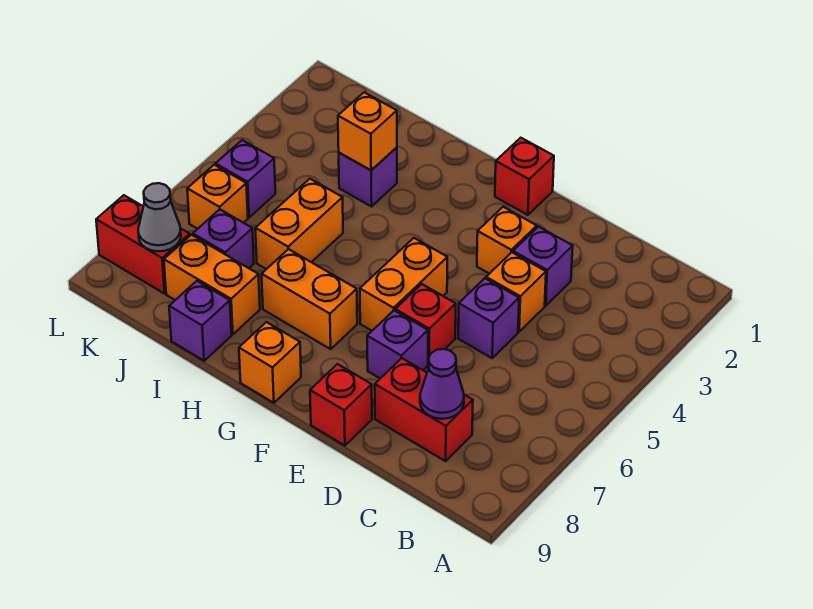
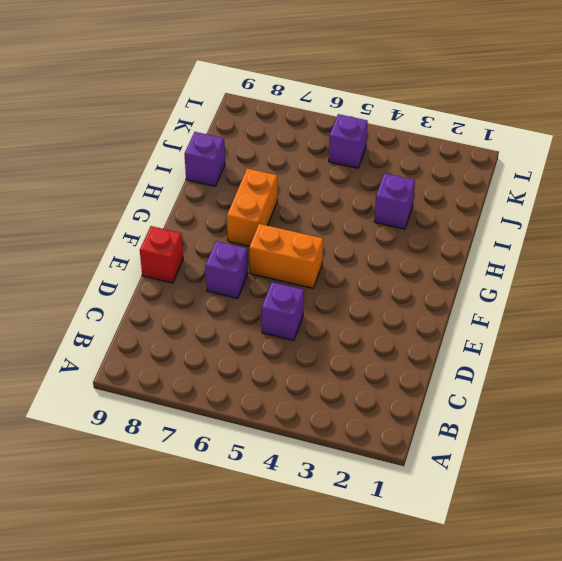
none -> red brick C8:D8 level 1
none -> purple brick D3 level 1
none -> orange brick D4 level 1

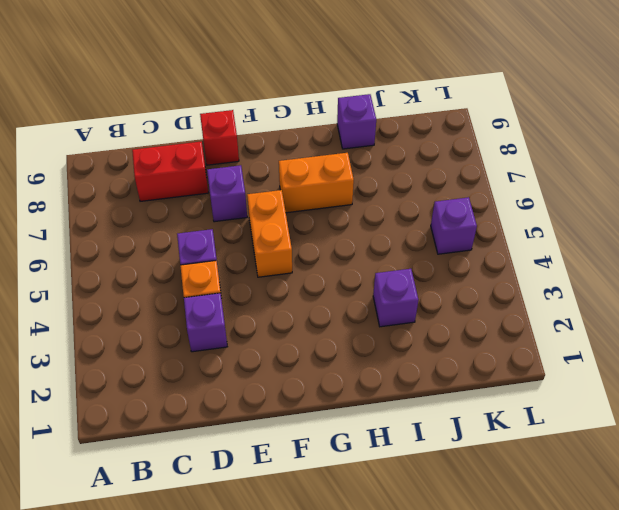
none -> orange brick E3 level 1
none -> red brick E6 level 1
none -> red brick F1 level 1

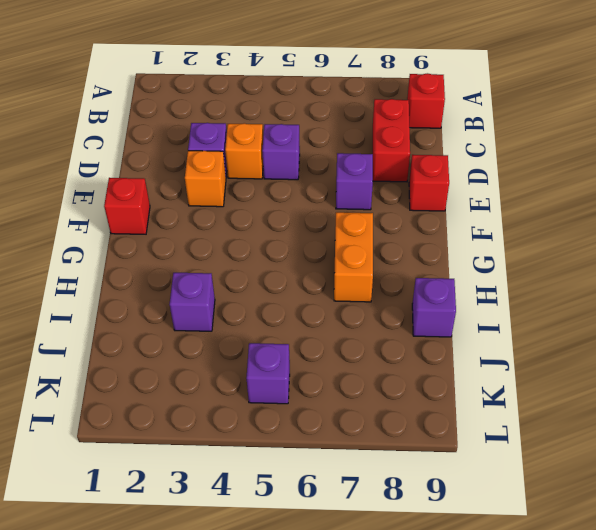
red brick B9 level 1 -> red brick E6 level 1
none -> orange brick F5:F6 level 1
none -> orange brick G9 level 1
none -> orange brick I5:I6 level 1

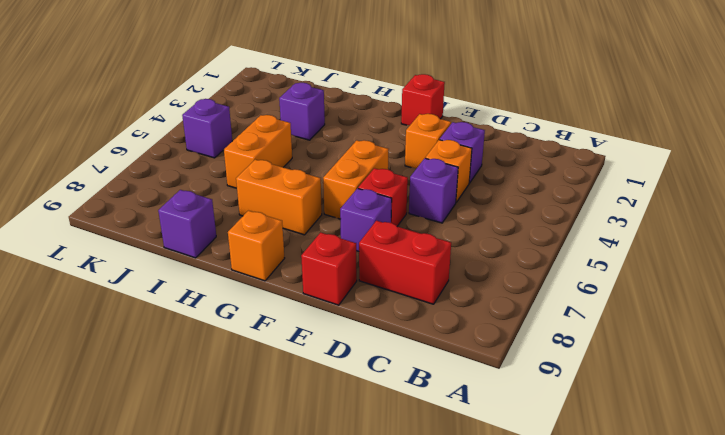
none -> orange brick I8:J8 level 1
none -> purple brick J7 level 1
none -> orange brick K6 level 1

